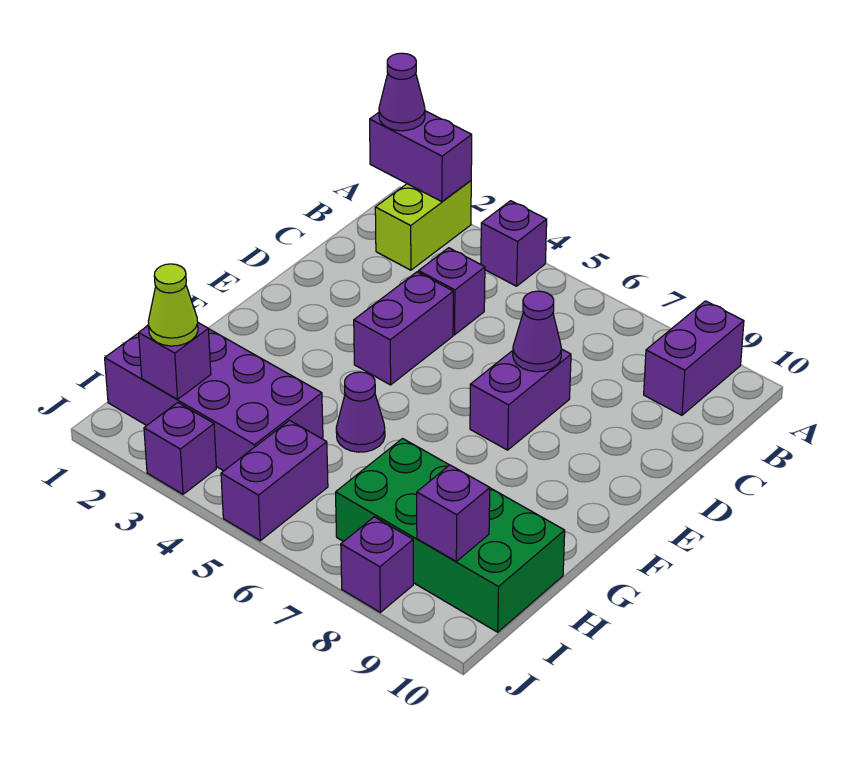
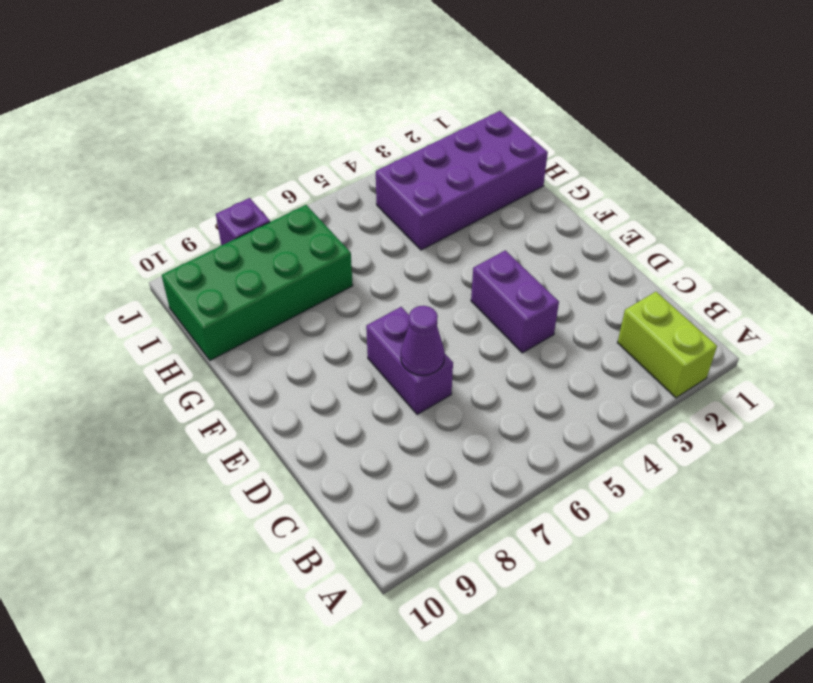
none -> purple brick A4 level 1
none -> purple brick A9:B9 level 1
none -> purple brick C4 level 1

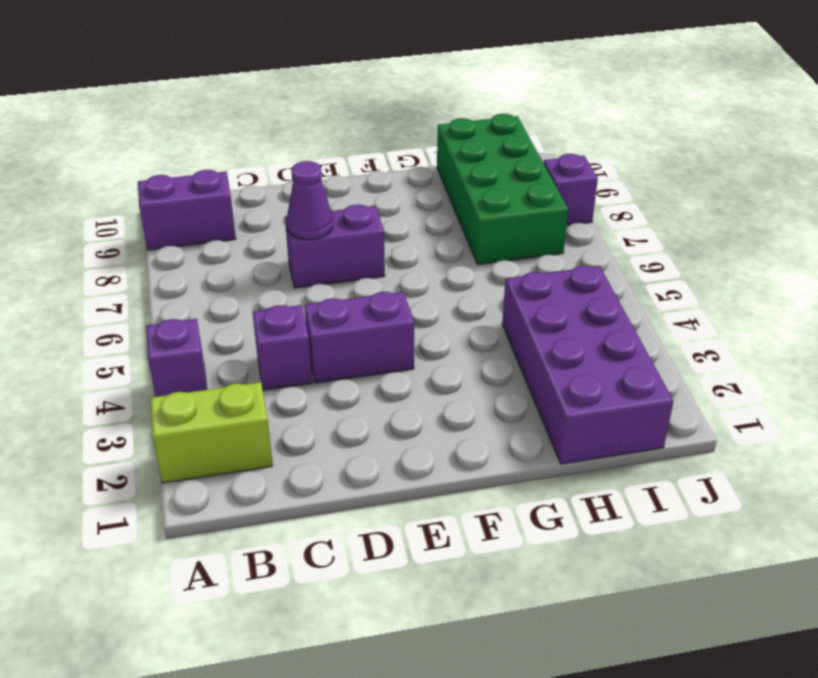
none -> purple cone G5 level 1
none -> purple brick I5:J5 level 1
none -> purple brick J3 level 1

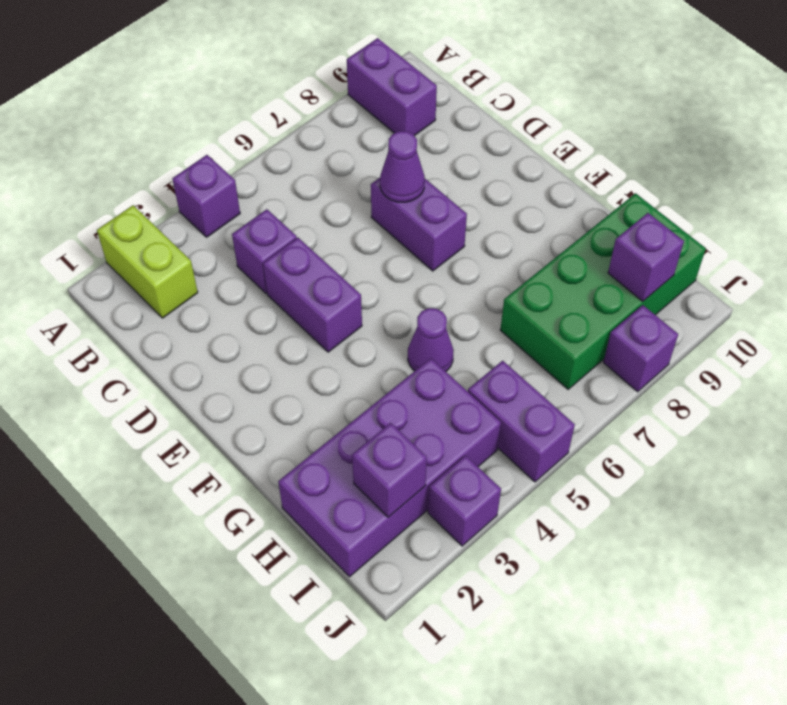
none -> purple brick A1:A2 level 2
none -> purple cone A1 level 3
none -> lime cone I2 level 3

